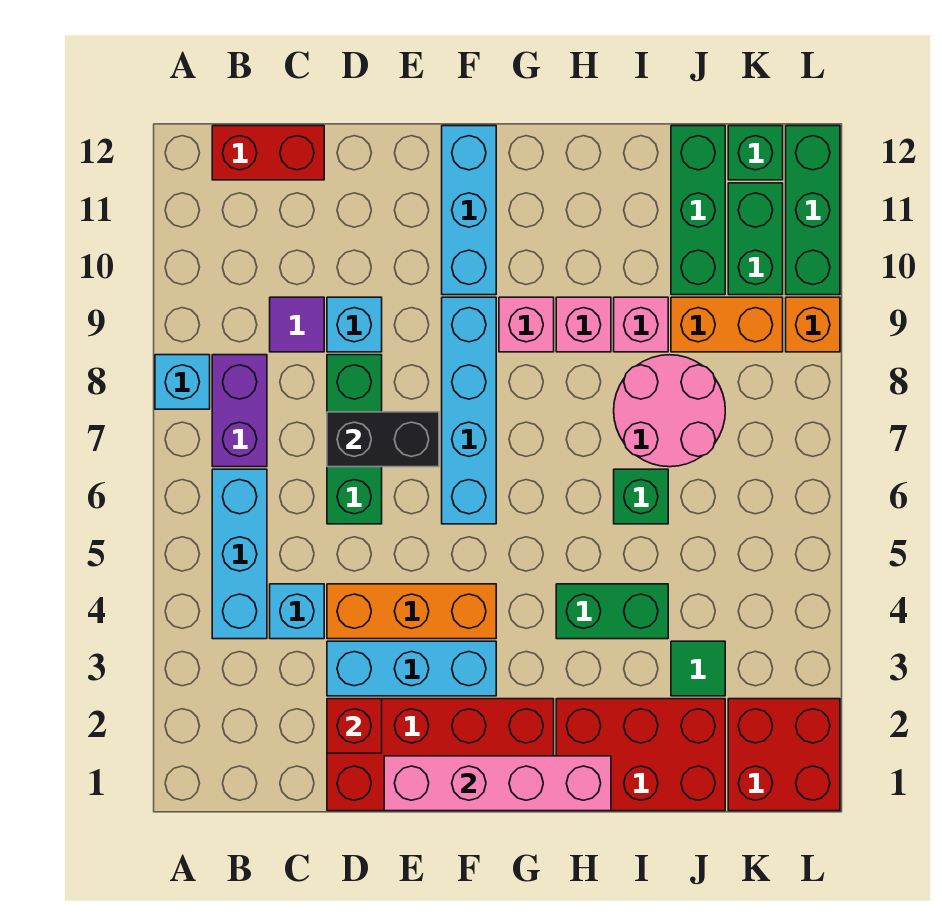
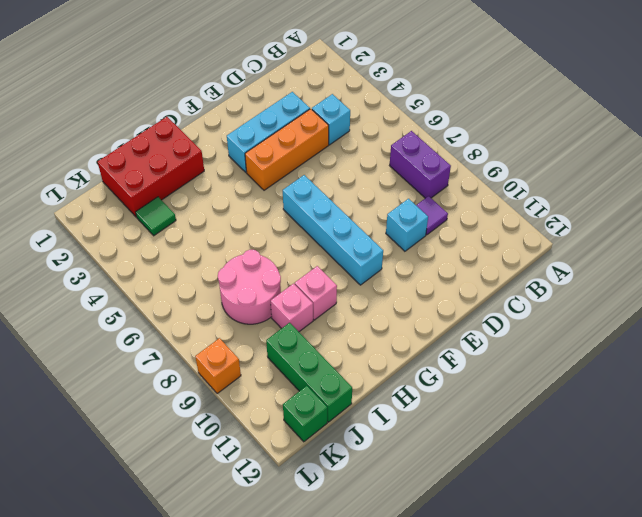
none -> cyan brick A8 level 1
none -> cyan brick B4:B6 level 1
none -> red brick B12:C12 level 1
none -> red brick D1:G2 level 1

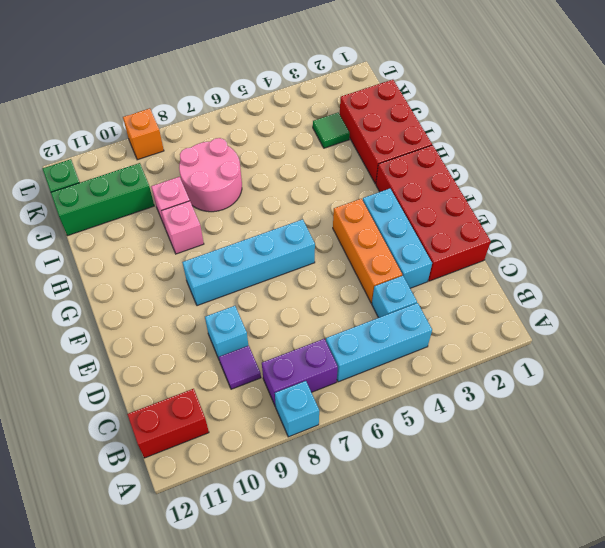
red brick B11:B12 level 1 -> red brick B12:C12 level 1
none -> green brick D6:D8 level 1
none -> cyan brick F10:F12 level 1
none -> pink brick G9 level 1
none -> green brick H4:I4 level 1

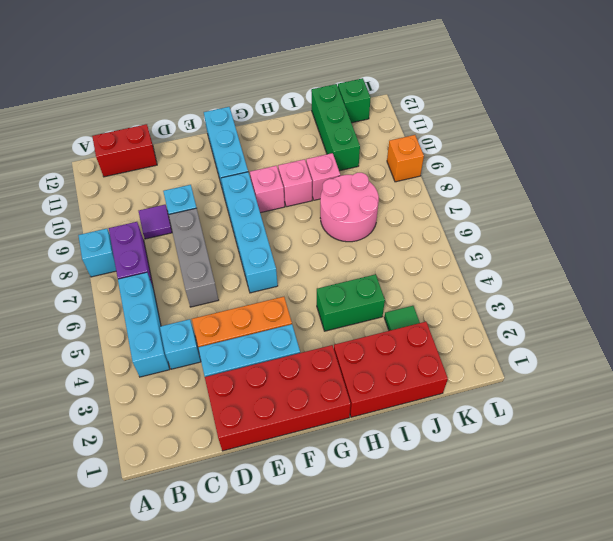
grey brick D6:D8 level 1 -> green brick D6:D8 level 1
none -> green brick I6 level 1
none -> orange brick J9:K9 level 1
none -> red brick K1:L2 level 1
none -> green brick K10:K11 level 1

